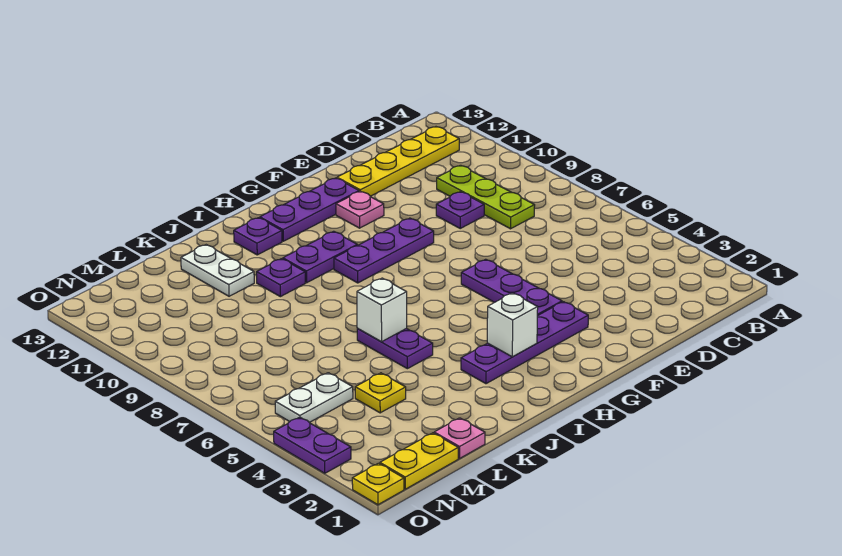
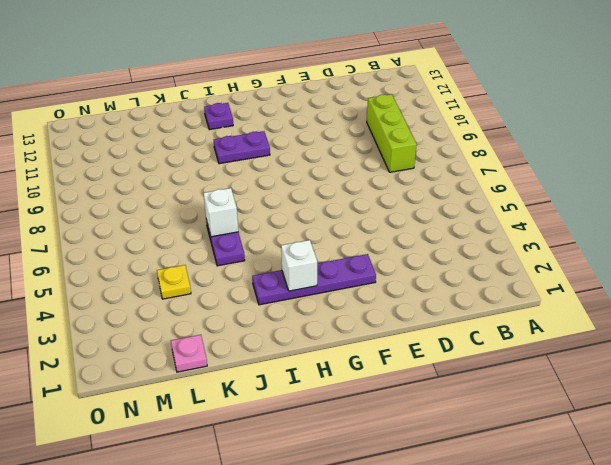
lime brick C8:C10 level 1 -> lime plate C8:C10 level 1
none -> yellow plate B12:E12 level 1
none -> purple plate D9 level 1
none -> purple plate F4:F6 level 1

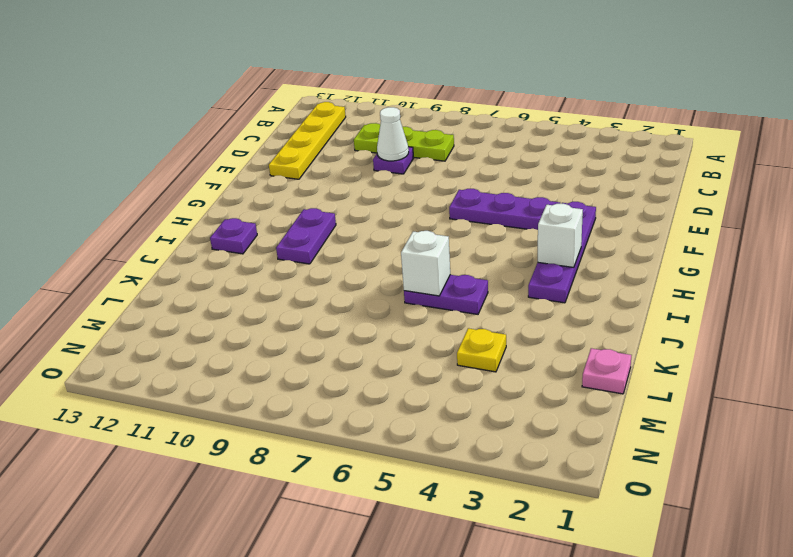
white cone D9 level 2 -> none
none -> purple plate F9:H9 level 1
none -> pink plate F11 level 1
none -> purple plate F12:H12 level 1

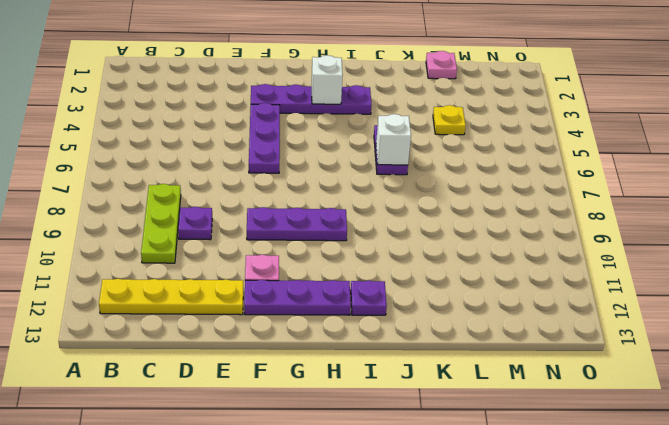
none -> purple plate H10:I10 level 1
none -> purple plate J10 level 1
none -> white plate K11:K12 level 1

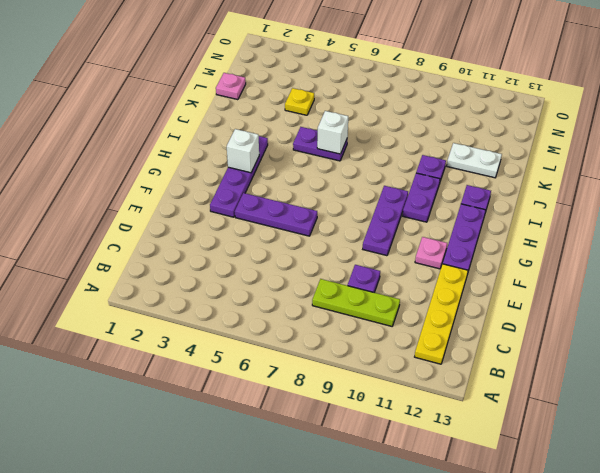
none -> yellow plate M1:N1 level 1
none -> white plate M5:N5 level 1
none -> yellow plate O1 level 1

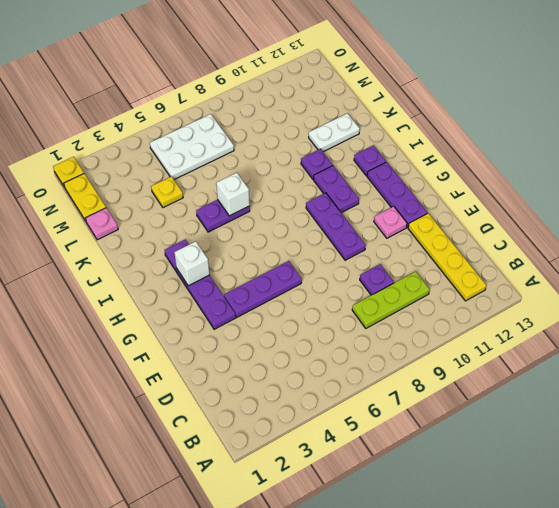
white plate M5:N7 level 1 -> white plate M5:N5 level 1
none -> purple plate O3:O4 level 1

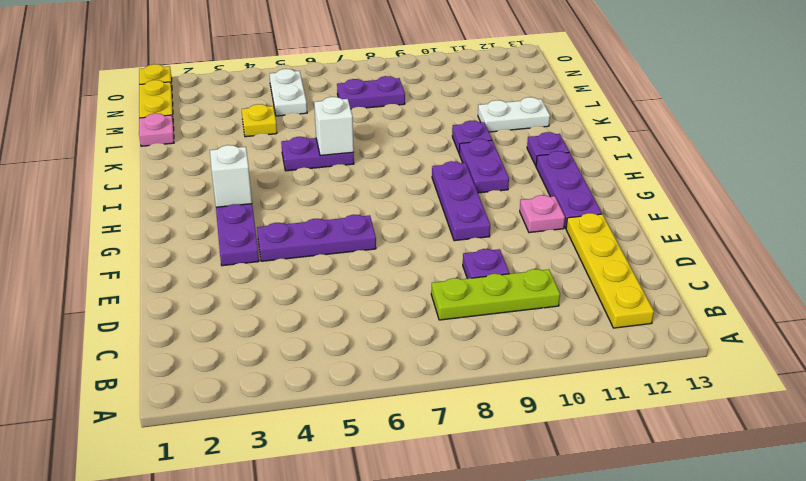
purple plate M7:M8 level 1 -> purple plate O3:O4 level 1

